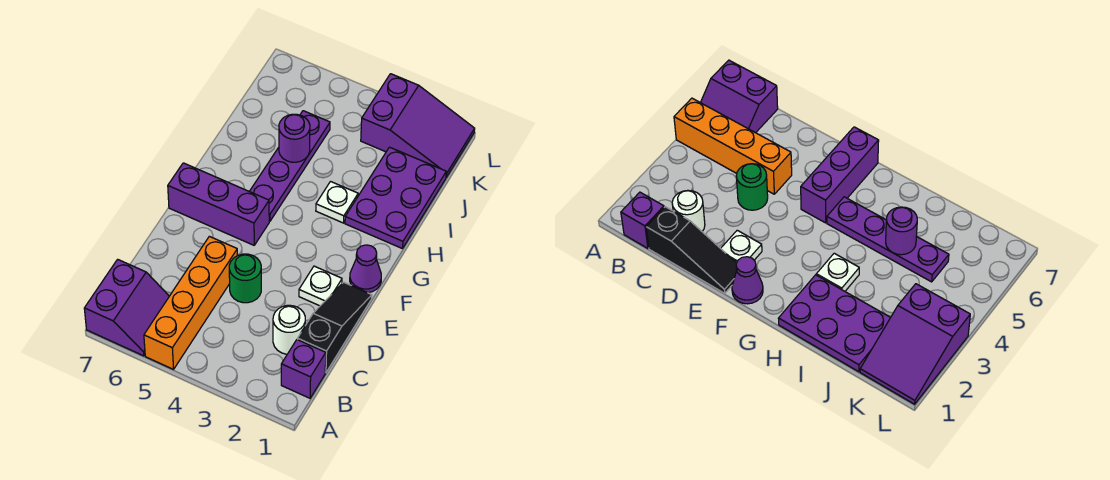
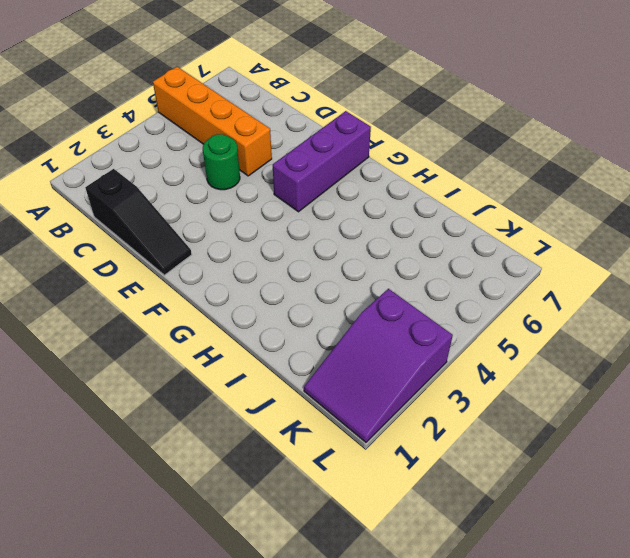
none -> purple slope A6:B7 level 1 top 7
none -> purple brick B1 level 1
none -> white round brick C2 level 1

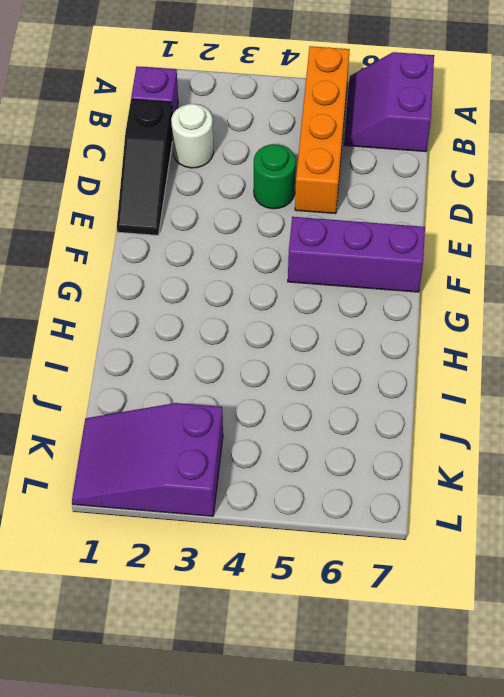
none -> white plate E2 level 1
none -> purple cone F1 level 1
none -> purple plate G5:J5 level 1

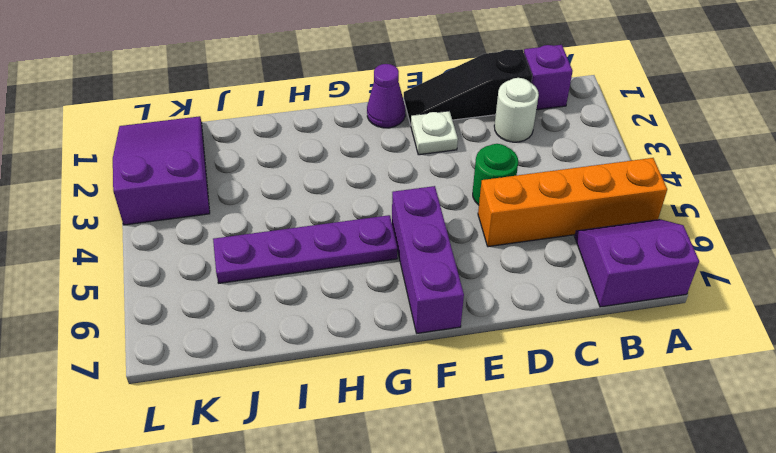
none -> purple plate H1:J2 level 1
none -> white plate H3 level 1
none -> purple round brick I5 level 2

